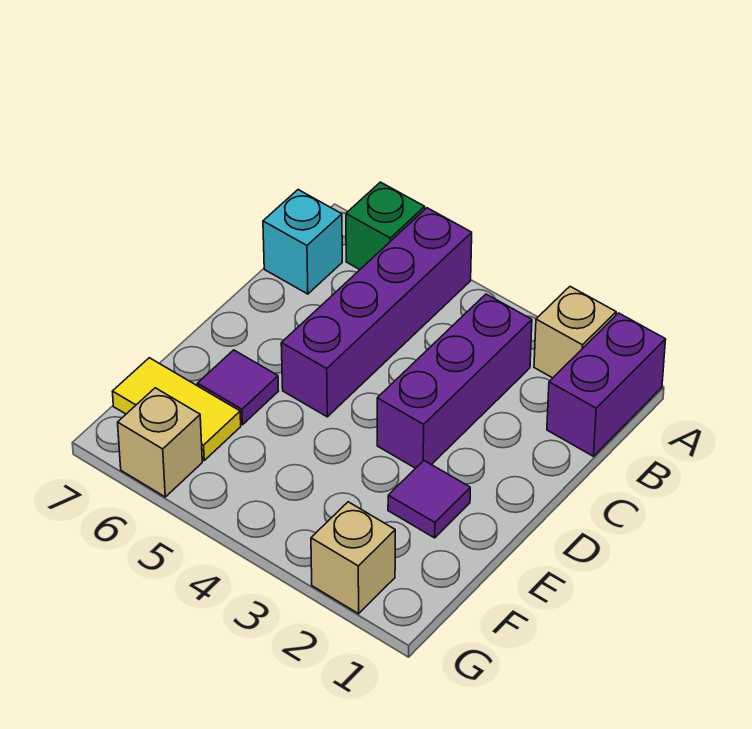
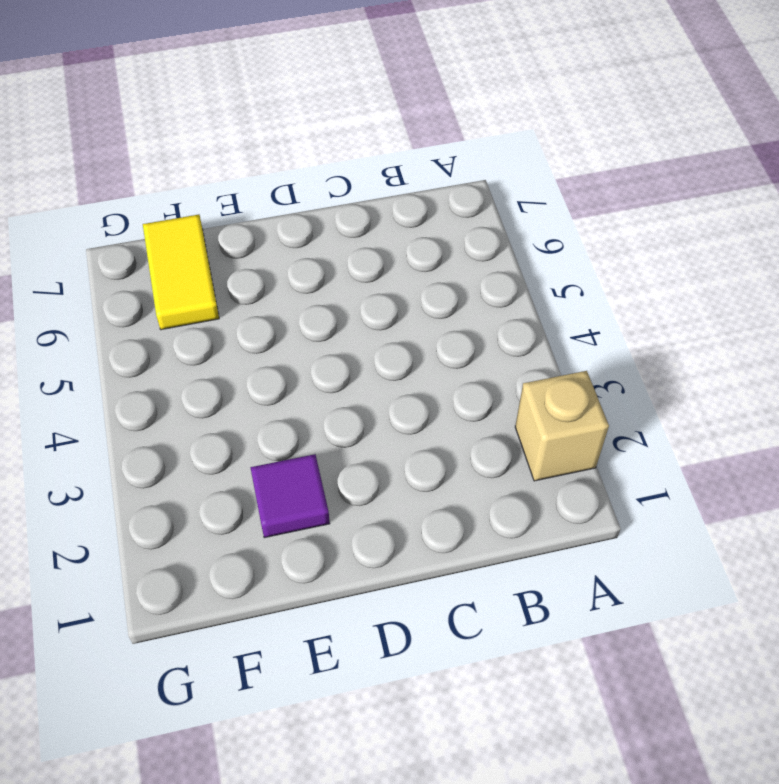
none -> purple brick A1:B1 level 1
none -> purple brick A5:D5 level 1

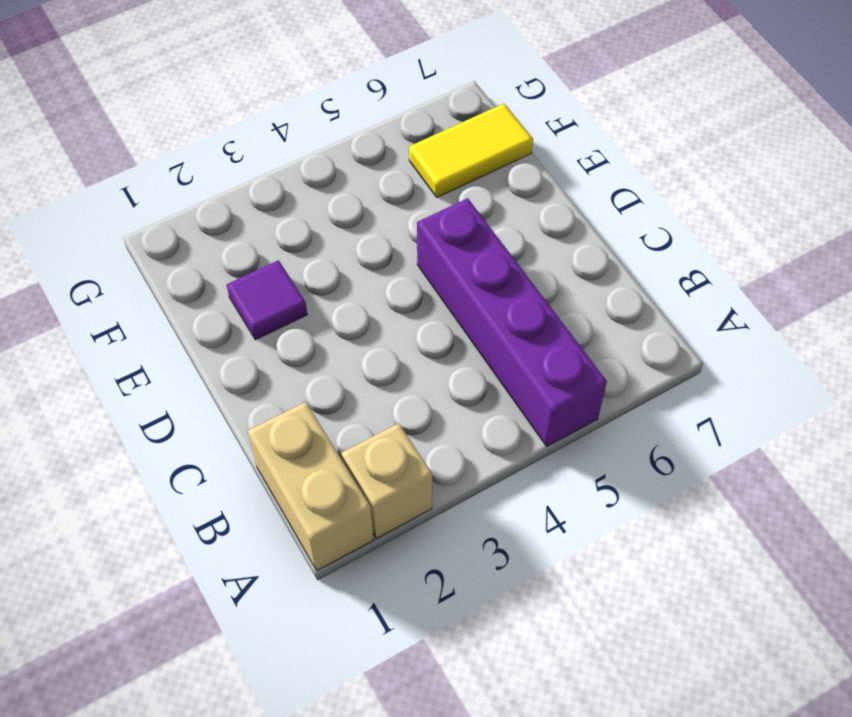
tan brick A1:B1 level 1 -> purple brick A1:B1 level 1
none -> green brick A6 level 1
none -> purple brick B3:D3 level 1

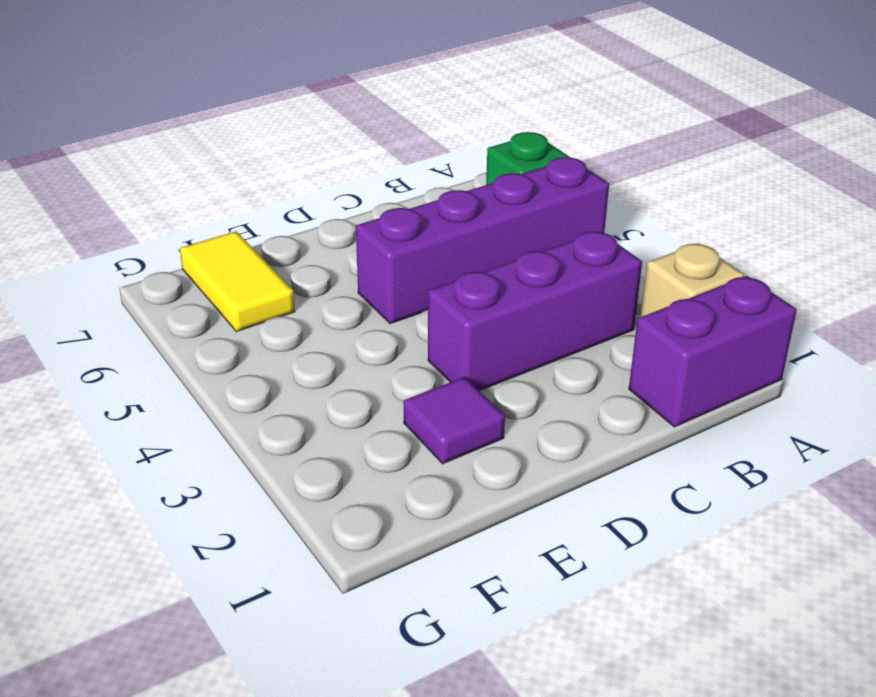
none -> cyan brick B7 level 1
none -> purple tile E6 level 1

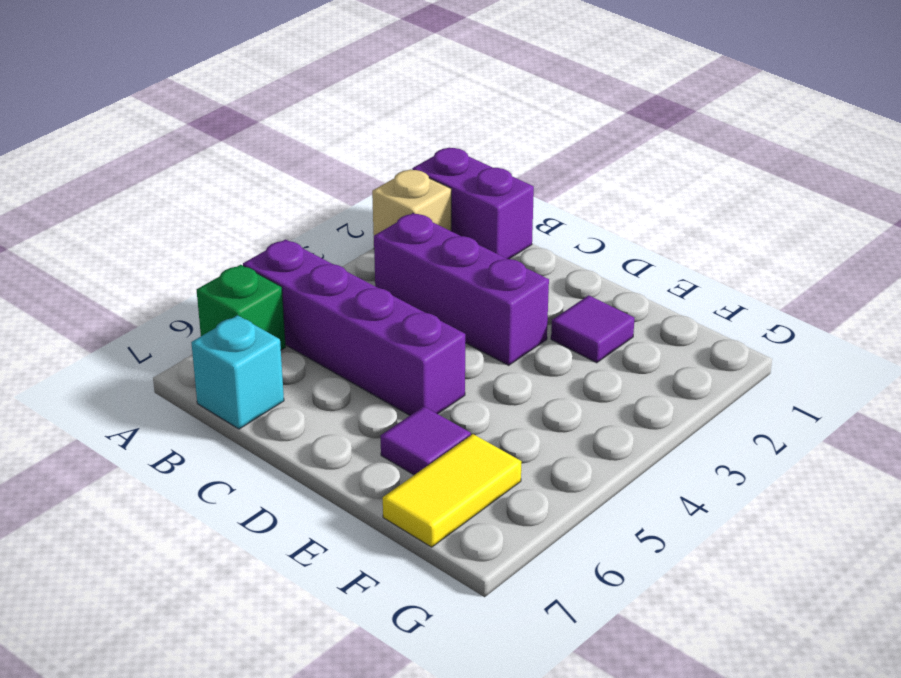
none -> tan brick G2 level 1
none -> tan brick G6 level 1

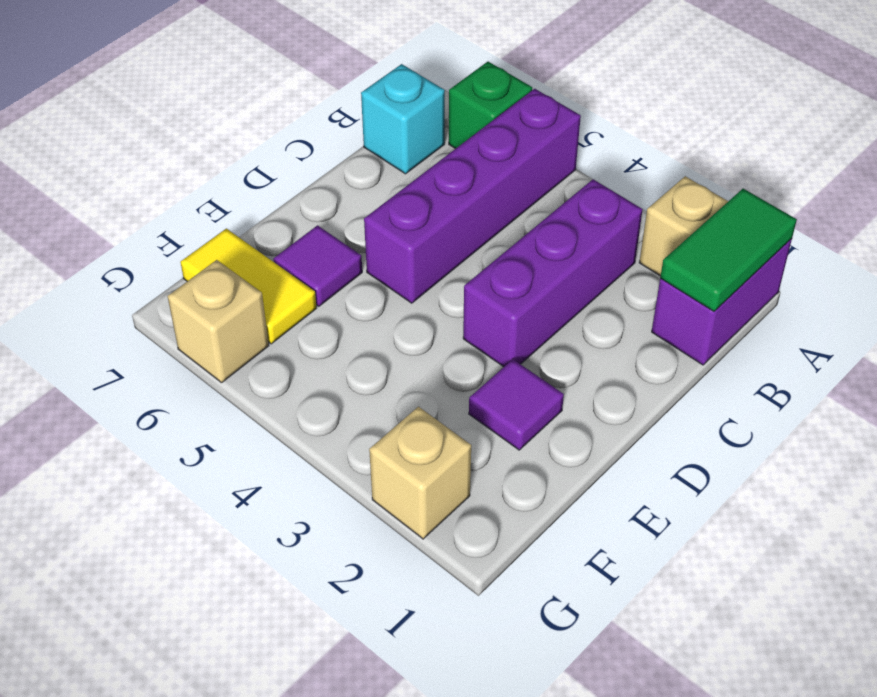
green tile A1:B1 level 2 -> none

